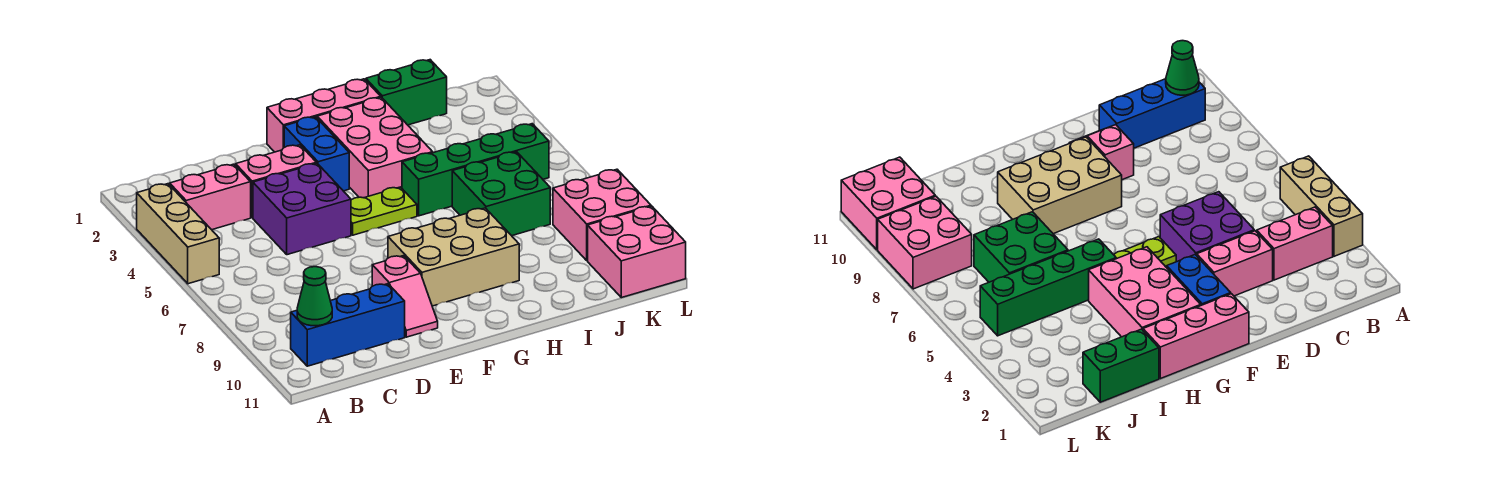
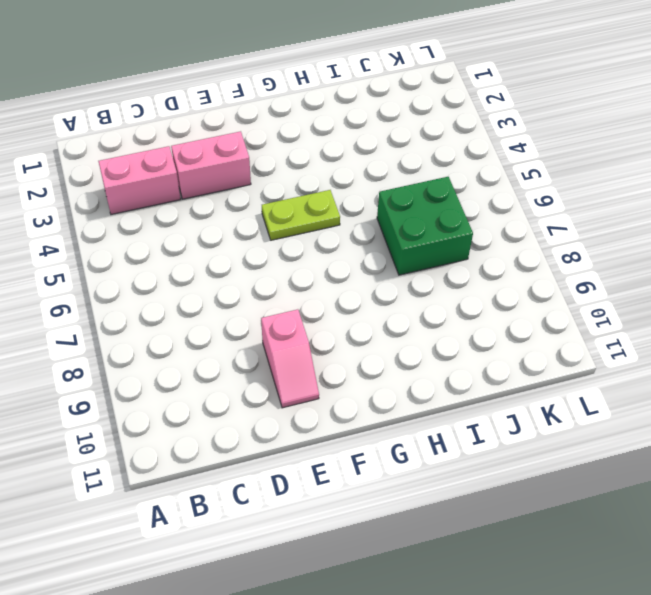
none -> tan brick A3:A5 level 1
none -> blue brick B10:D10 level 1
none -> purple brick D4:E5 level 1

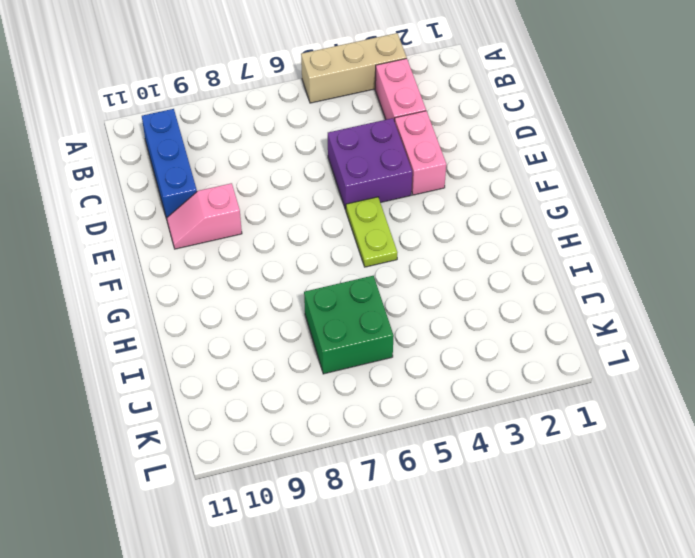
none -> pink brick F1:H1 level 1
none -> blue brick F2:F3 level 1
none -> tan brick F8:H9 level 1

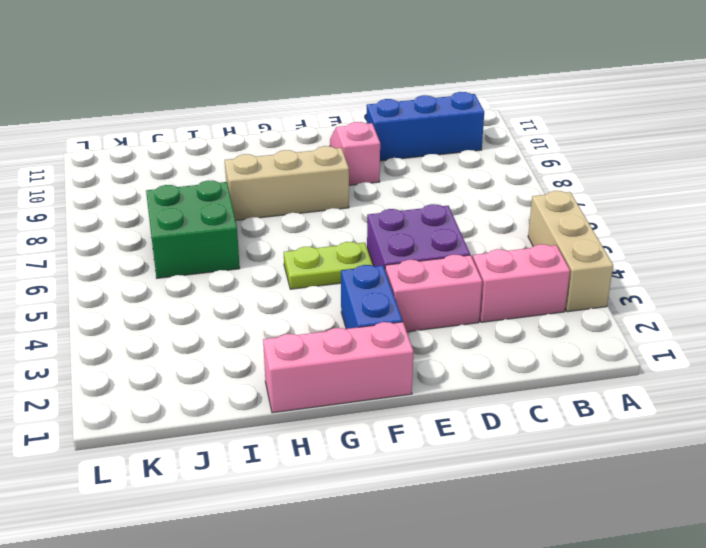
tan brick F8:H8 level 1 -> tan brick F8:H9 level 1
none -> pink brick G2:H4 level 1
none -> green brick H5:K5 level 1
none -> green brick I1:J1 level 1

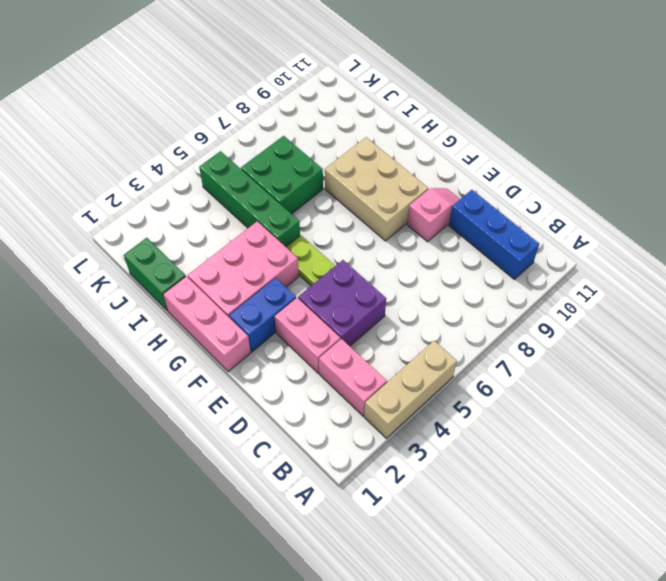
none -> pink brick K8:L9 level 1
none -> pink brick K10:L11 level 1
none -> green cone B10 level 2

